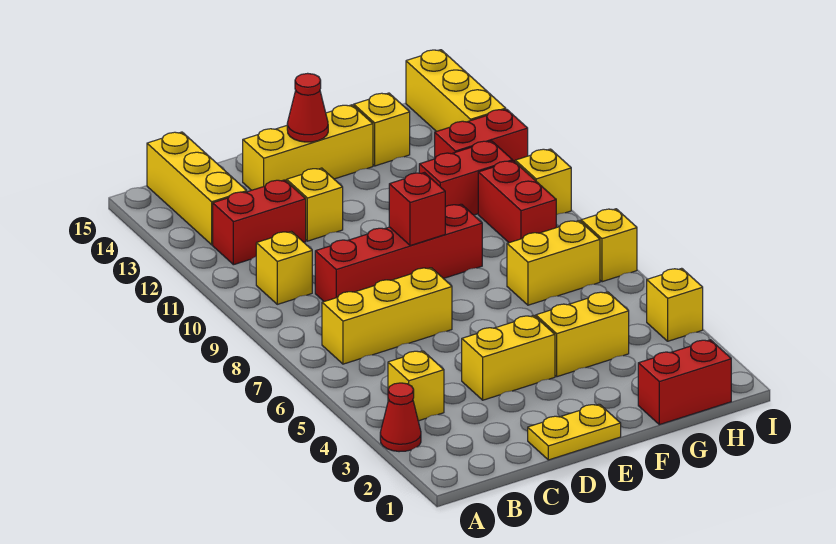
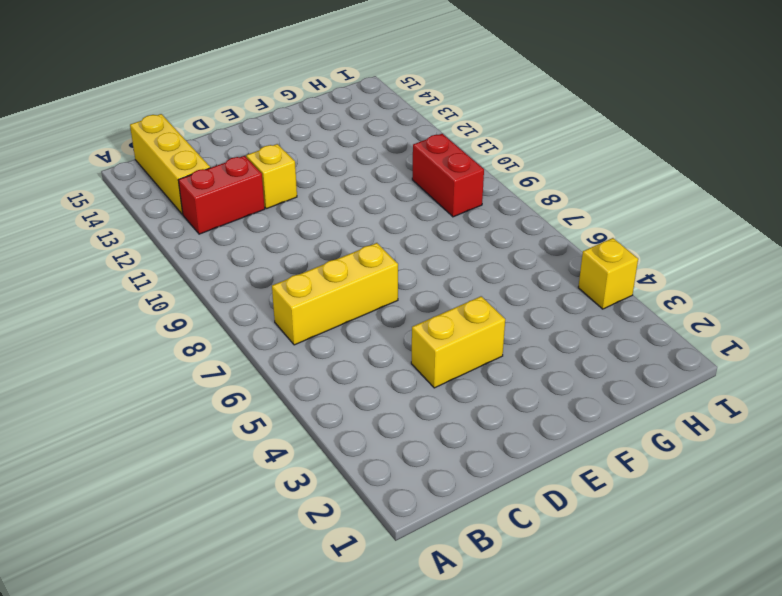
none -> red cone A3 level 1
none -> yellow brick B4 level 1
none -> yellow brick B10 level 1

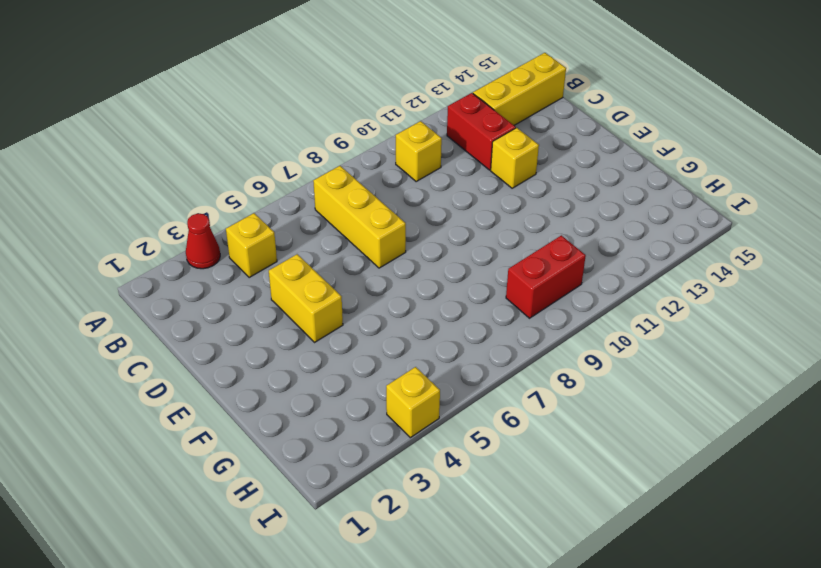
none -> red brick C9:F9 level 1
none -> yellow plate D1:E1 level 1
none -> yellow brick D14:F14 level 1

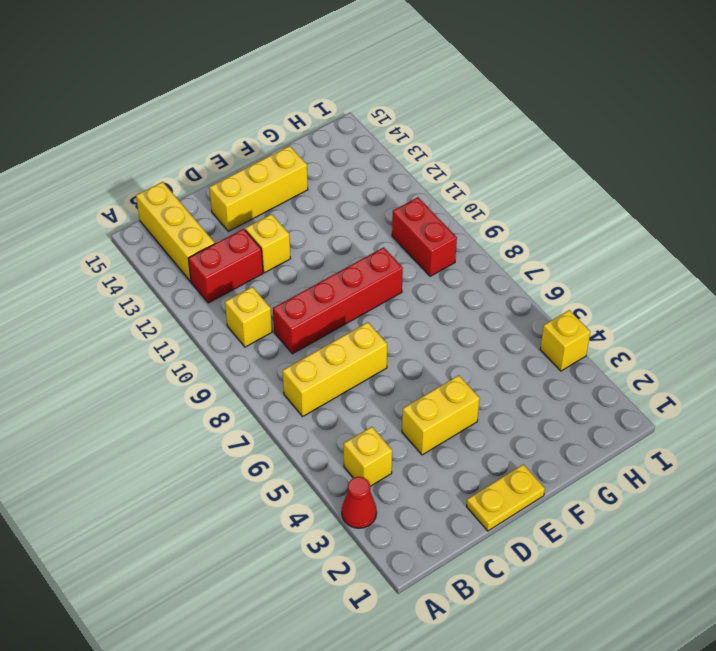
none -> yellow brick F4:G4 level 1
none -> red brick G1:H1 level 1
none -> yellow brick G7:H7 level 1

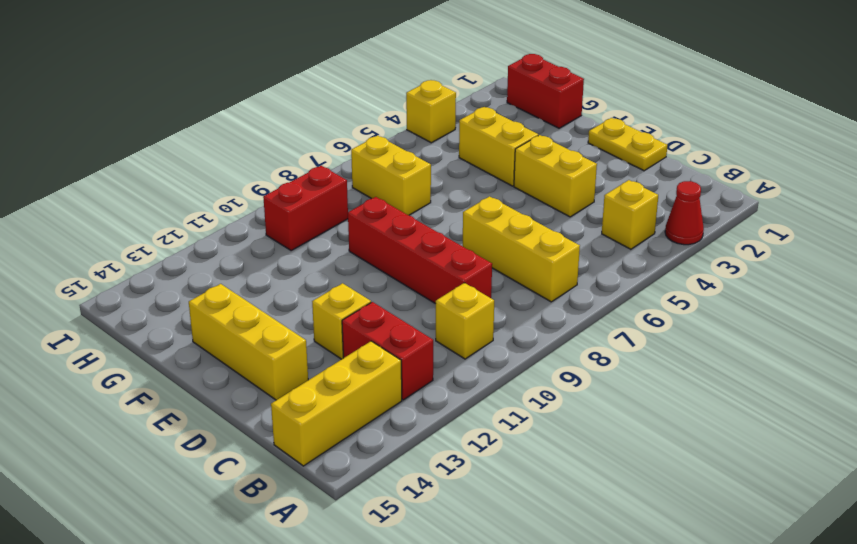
none -> red brick G11:H11 level 1
none -> yellow brick G14 level 1
none -> red brick H12:I12 level 1

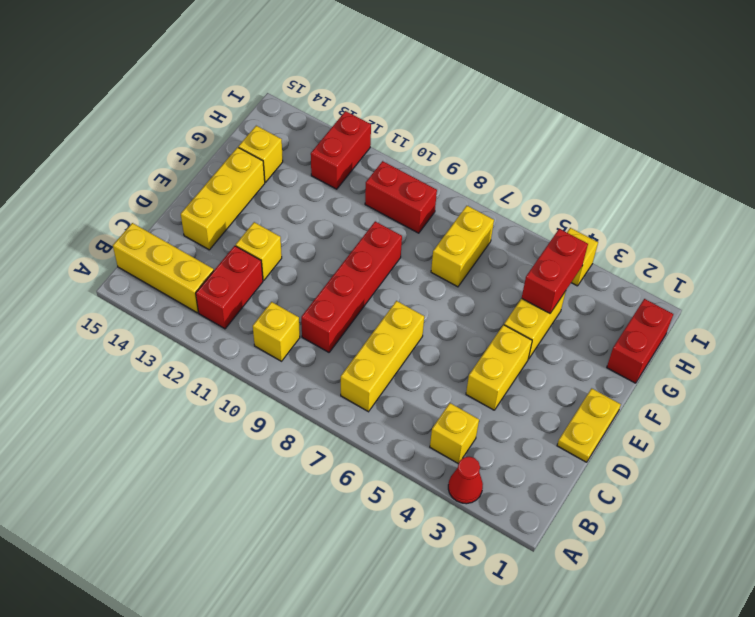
red brick G4:H4 level 2 -> red brick G11:H11 level 1
none -> yellow brick I7 level 1
none -> yellow brick I10 level 1
none -> yellow brick I13:I15 level 1

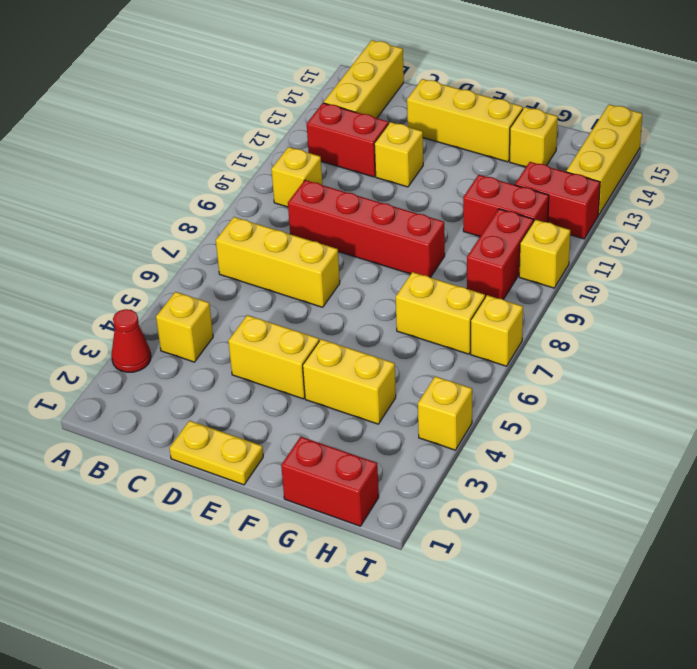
none -> red brick E9 level 2
none -> red cone E14 level 2

